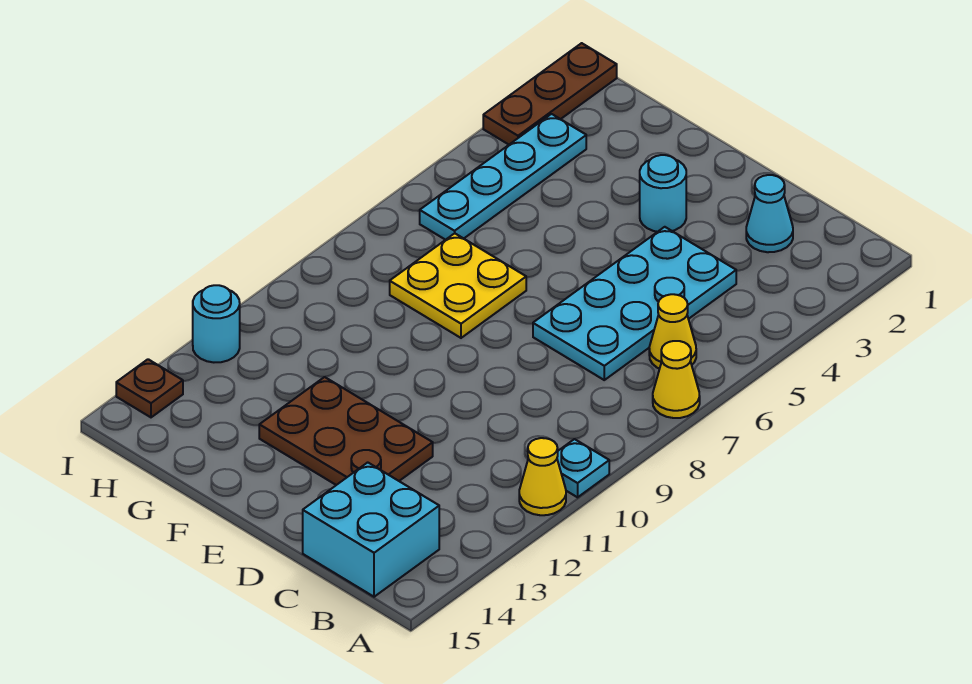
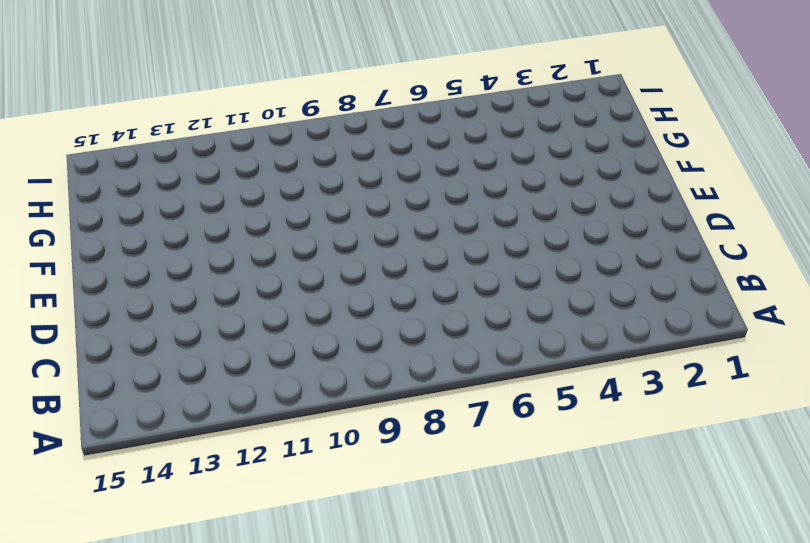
none -> yellow cone A7 level 1
none -> cyan plate A10 level 1
none -> yellow cone A11 level 1

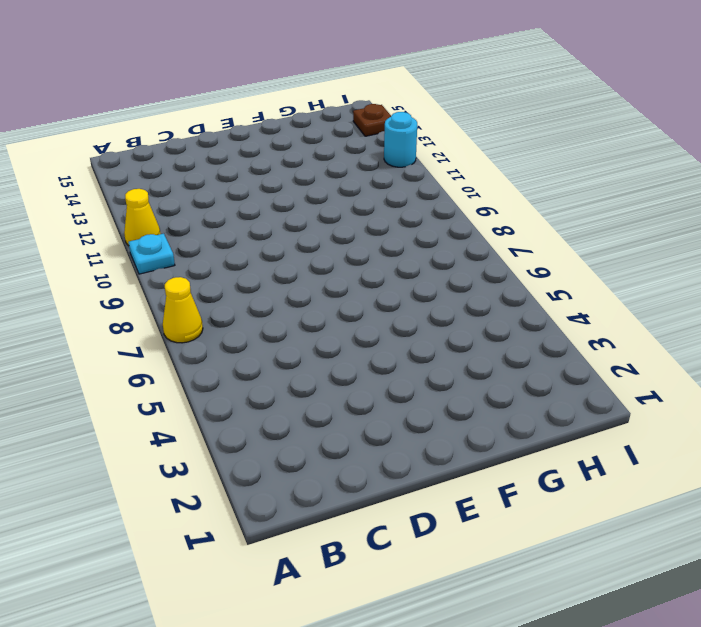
none -> yellow cone B6 level 1
none -> cyan brick B14:C15 level 1
none -> cyan cone C2 level 1

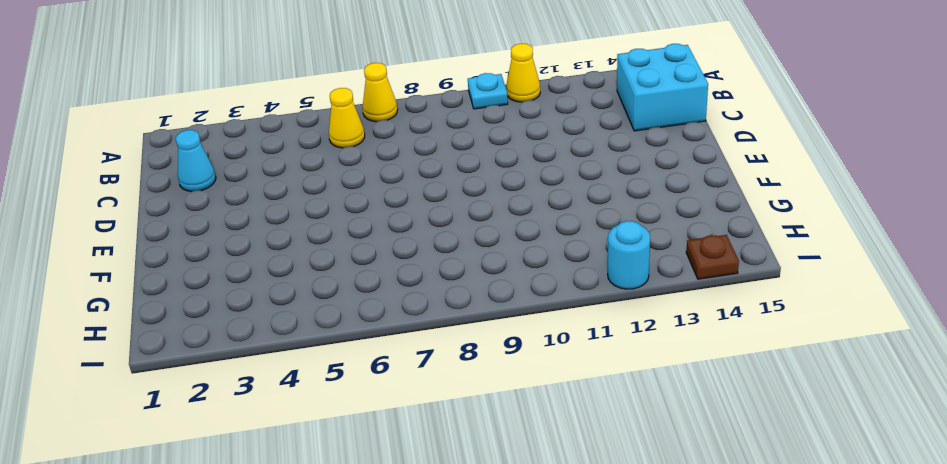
none -> cyan plate C4:D7 level 1
none -> brown plate D12:F13 level 1
none -> cyan round brick E3 level 1

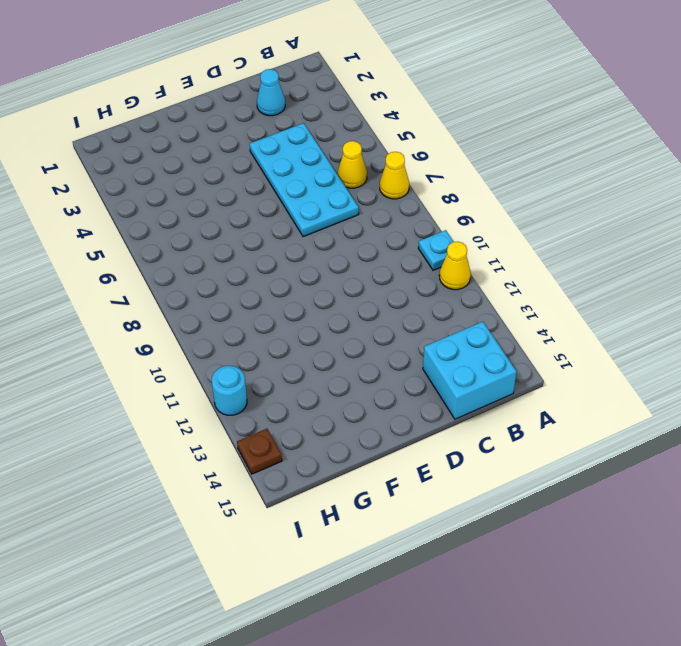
none -> brown plate D12:F13 level 1
none -> cyan round brick E3 level 1
none -> yellow plate F7:G8 level 1

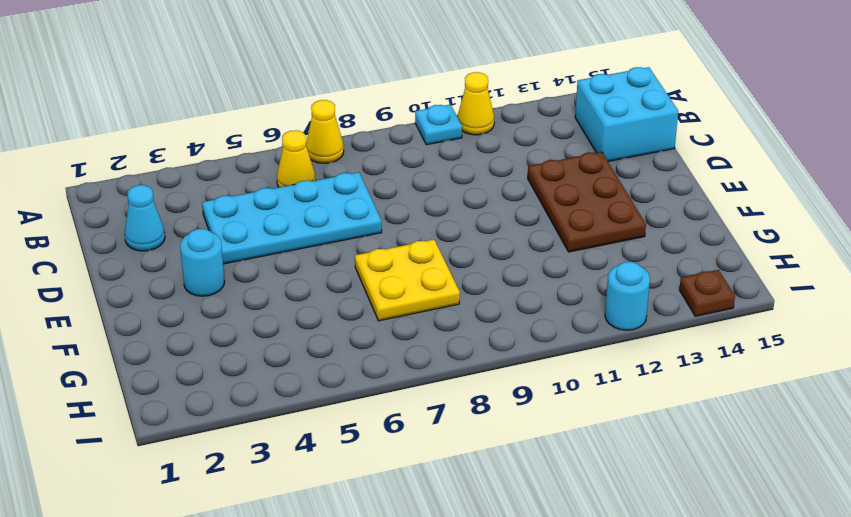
none -> cyan plate H3:H6 level 1
none -> brown plate I1:I3 level 1

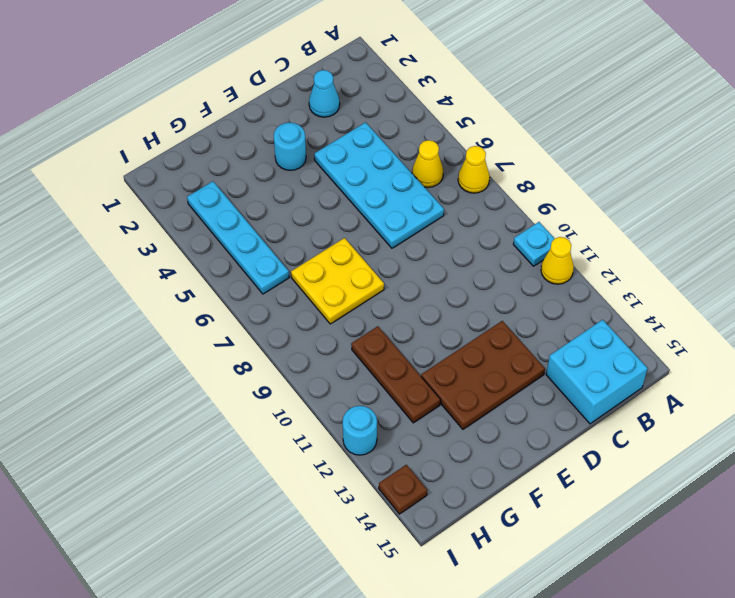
brown plate G10:G12 level 1 -> brown plate I1:I3 level 1

